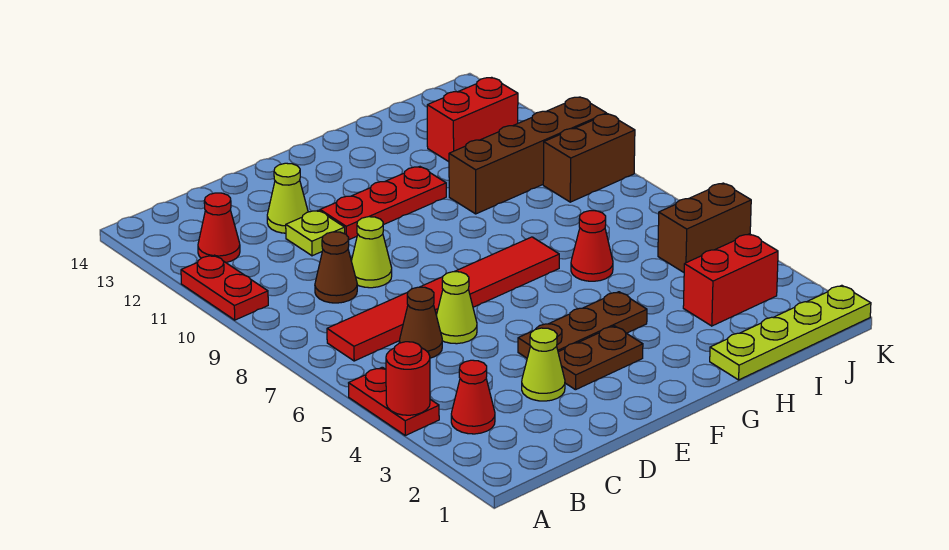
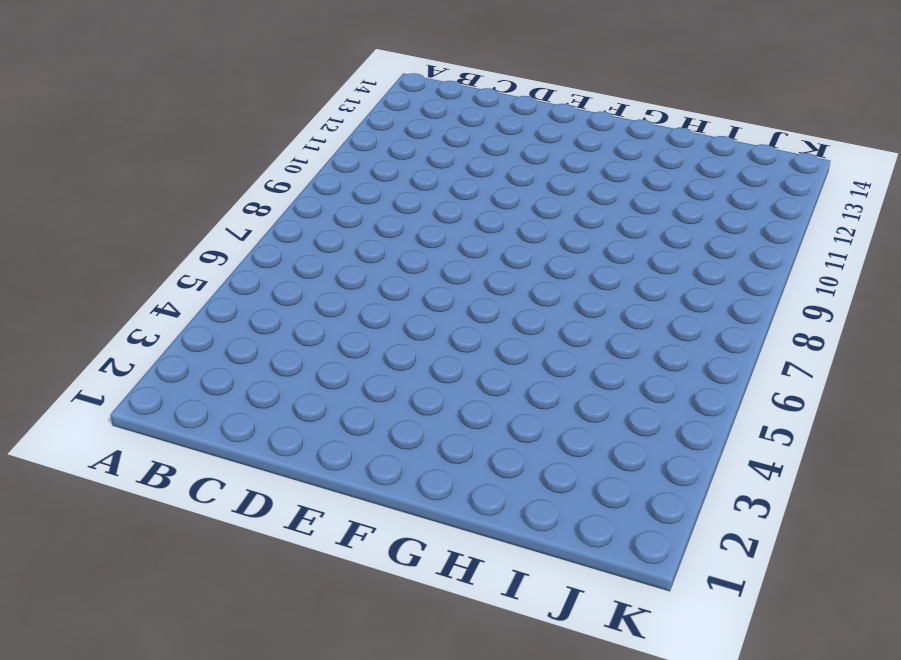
none -> red plate A4:A5 level 1
none -> red plate A10:A11 level 1
none -> red cone B3 level 1

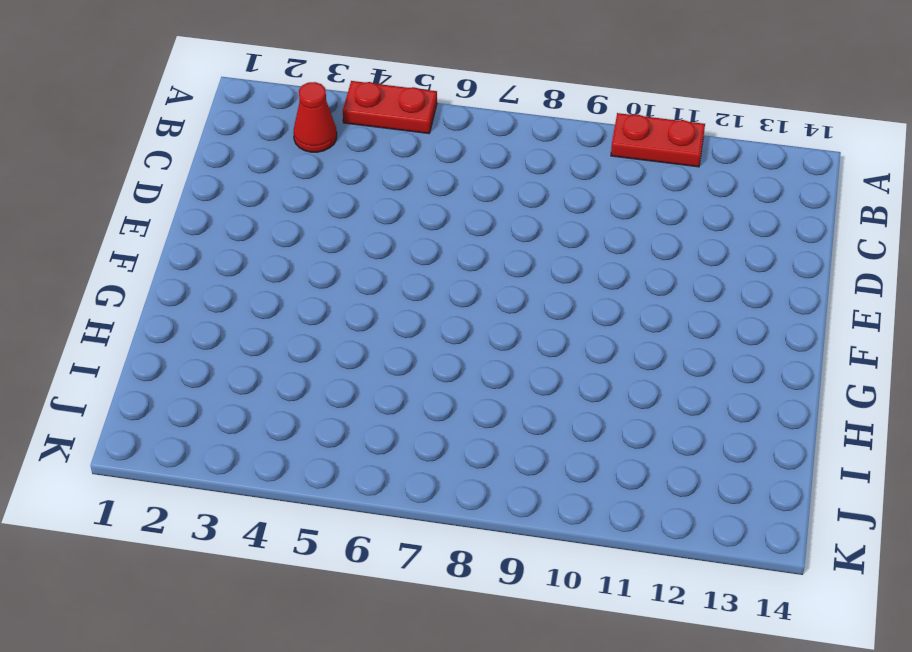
none -> red tile B7:G7 level 1
none -> red cone B12 level 1
none -> brown cone C6 level 1

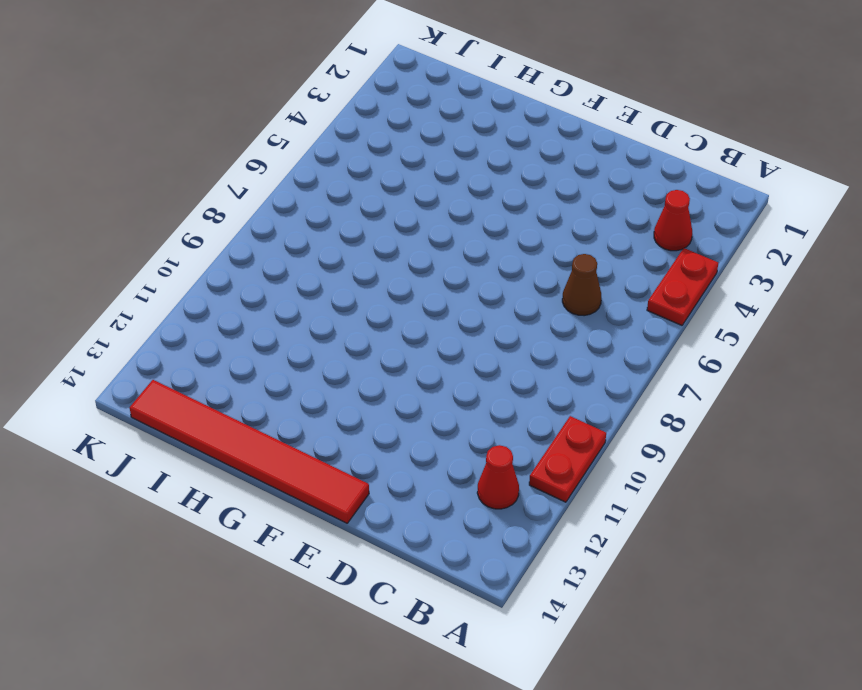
red tile E14:J14 level 1 -> red tile B7:G7 level 1
none -> brown cone C9 level 1
none -> lime cone D3 level 1
none -> lime cone D6 level 1

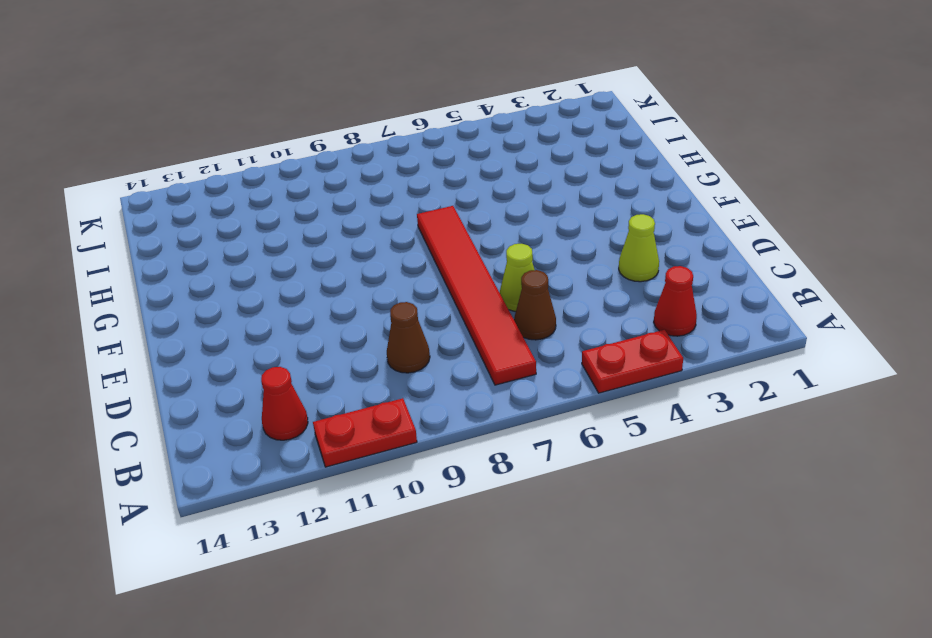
none -> lime cone D9 level 1
none -> lime plate D11 level 1
none -> lime cone D12 level 1

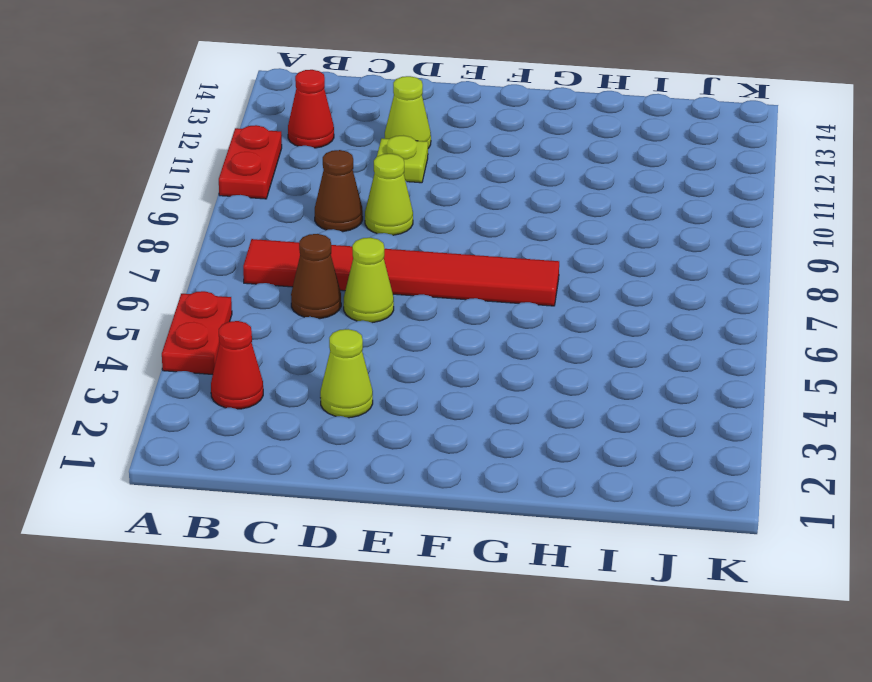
none -> brown plate E3:F3 level 1
none -> brown plate E4:G4 level 1
none -> red plate E11:G11 level 1

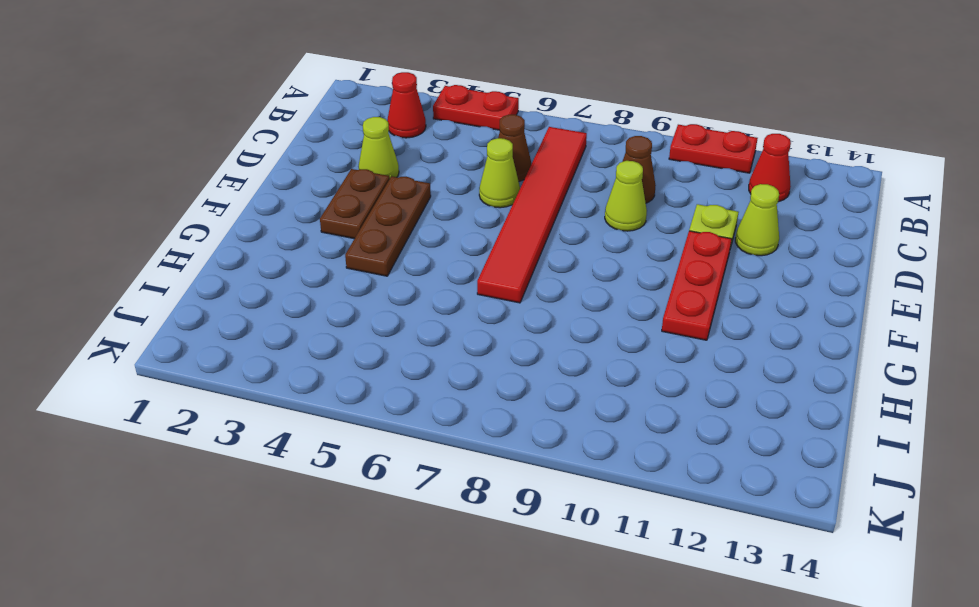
none -> lime plate H1:K1 level 1
none -> red cone H6 level 1
none -> brown brick H10:K10 level 1

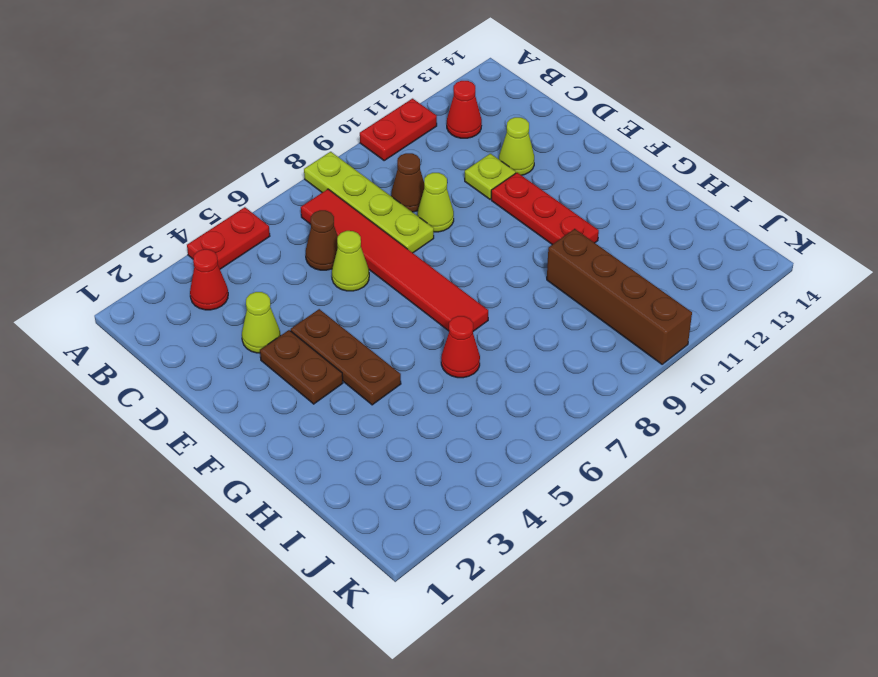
lime plate A8:D8 level 1 -> lime plate H1:K1 level 1
none -> red brick I3:J3 level 1
none -> red brick I12:J12 level 1
none -> brown brick J5:K5 level 1

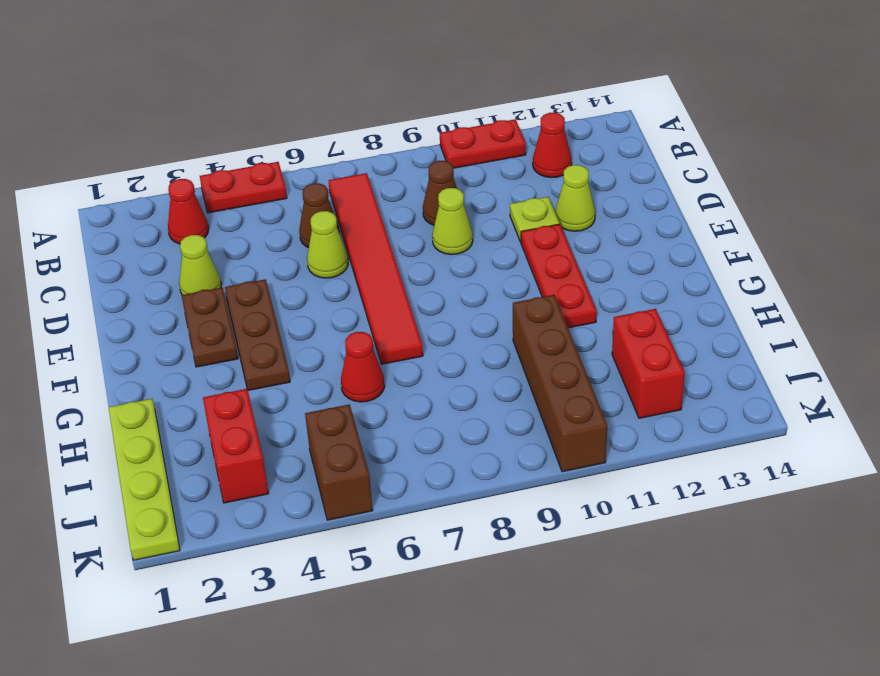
none -> brown brick J9:K9 level 1
none -> red round brick A4 level 2

